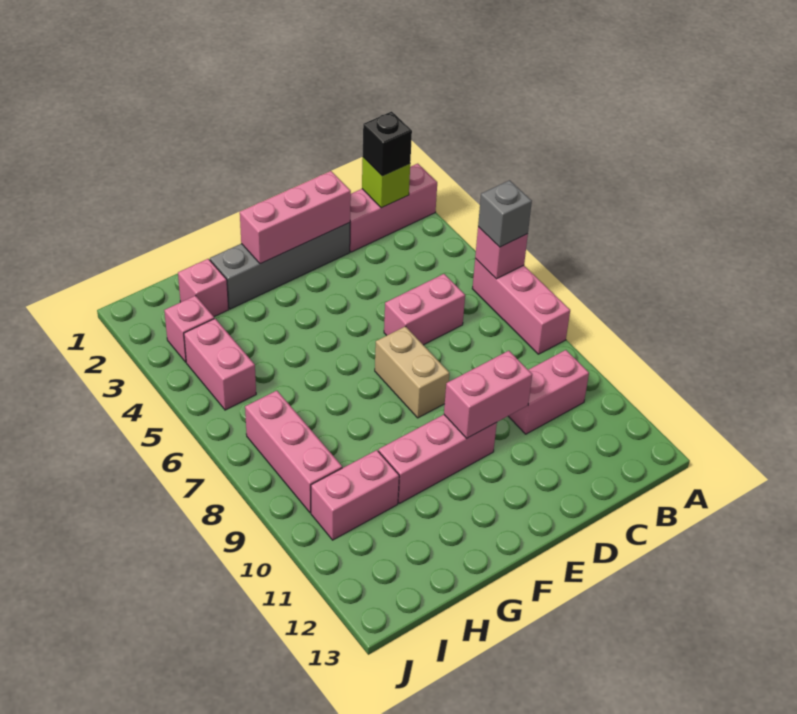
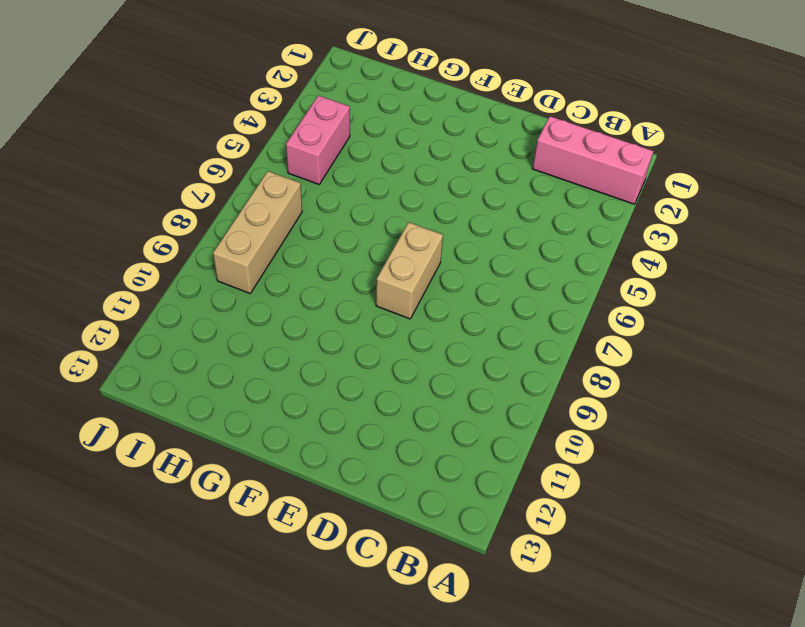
tan brick I7:I9 level 1 -> pink brick I7:I9 level 1
none -> pink brick A6:A8 level 1
none -> pink brick B10:C10 level 1
none -> pink brick C6:D6 level 1

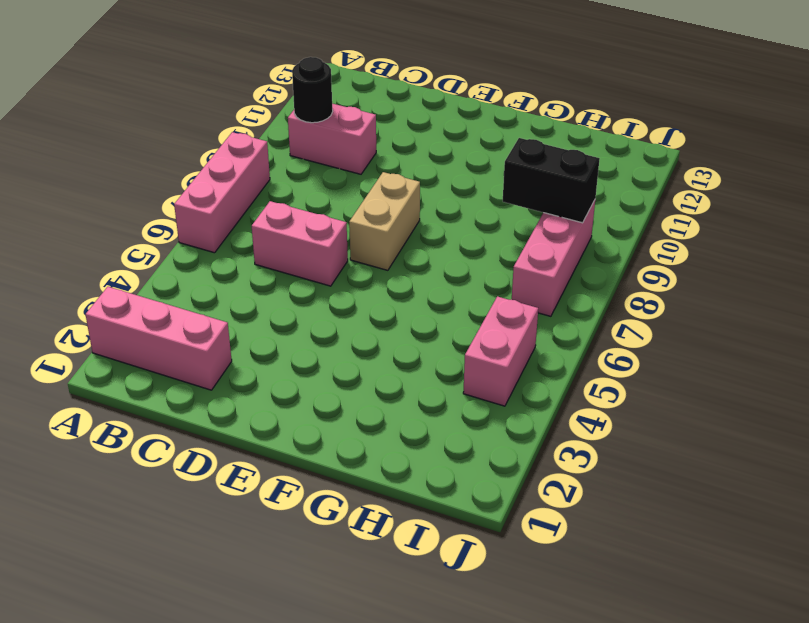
black round brick B10 level 2 -> none
black brick H9:I9 level 2 -> none
none -> grey brick D2:G2 level 1
none -> pink brick E10:G10 level 1
none -> pink brick H2 level 1

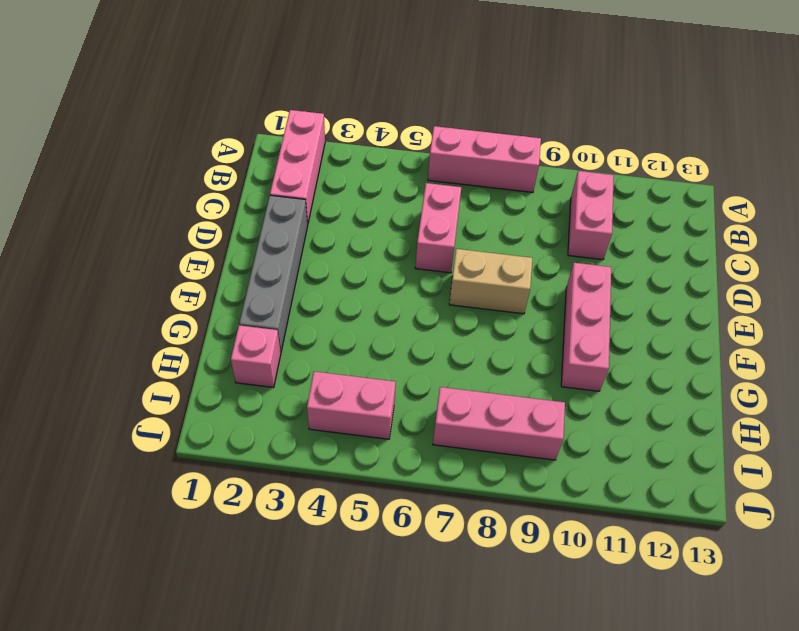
none -> pink brick H10:I10 level 1
none -> pink brick I3 level 1
none -> pink brick A6 level 2

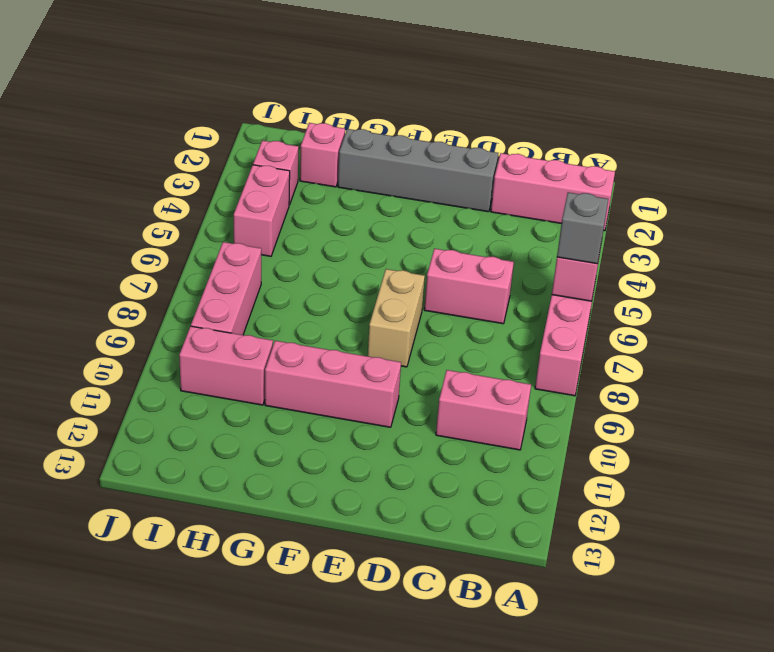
none -> lime brick B2 level 2
none -> pink brick D2:F2 level 2
none -> pink brick D10:E10 level 2

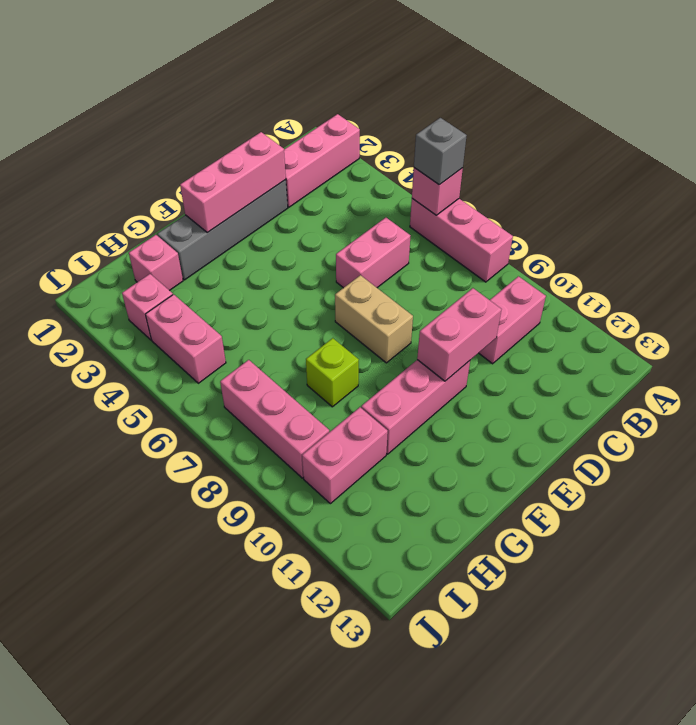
lime brick G8 level 1 -> lime brick B2 level 2
none -> black brick B2 level 3

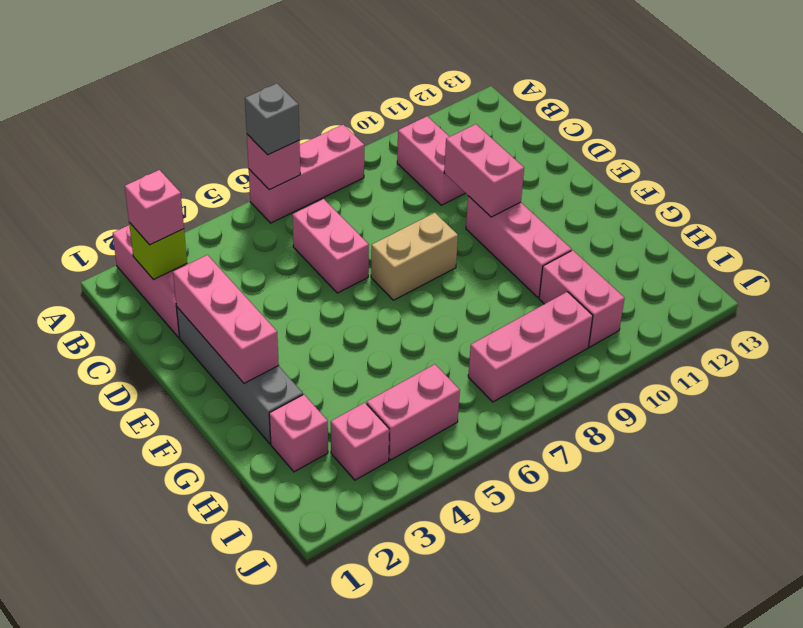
pink brick B2 level 3 -> black brick B2 level 3

